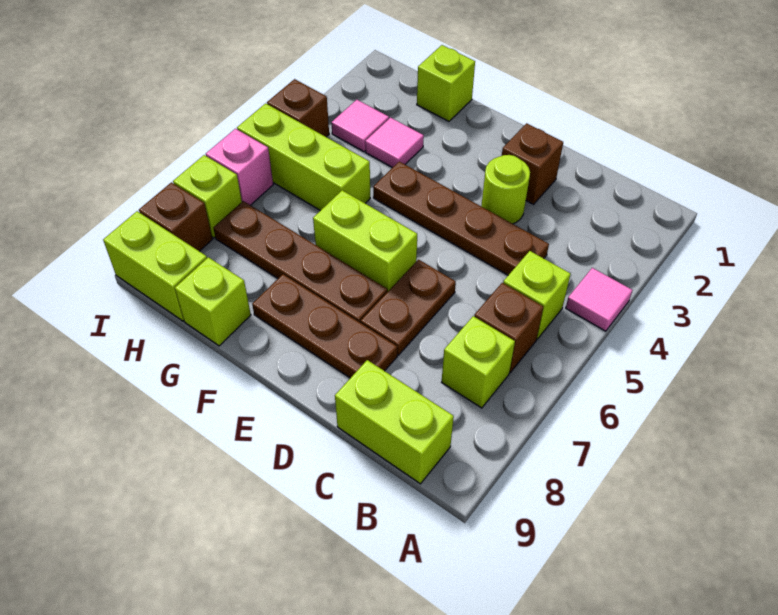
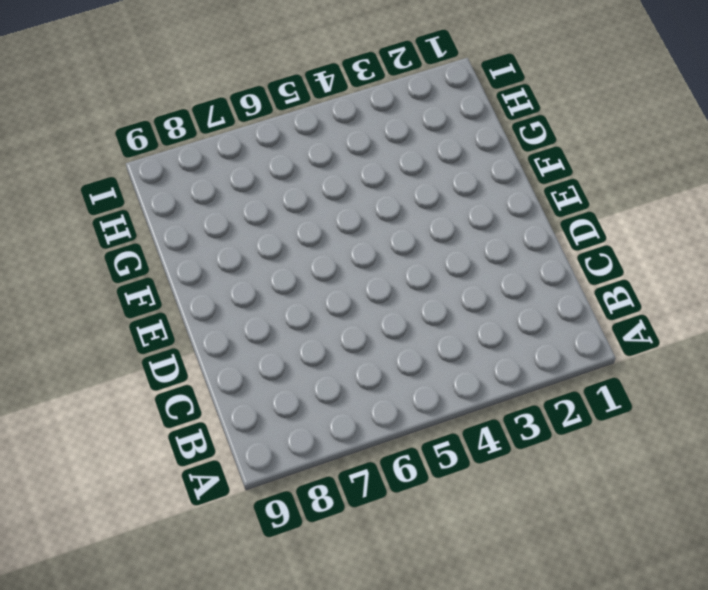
none -> pink tile A4 level 1
none -> lime brick B5 level 1
none -> brown brick B6 level 1

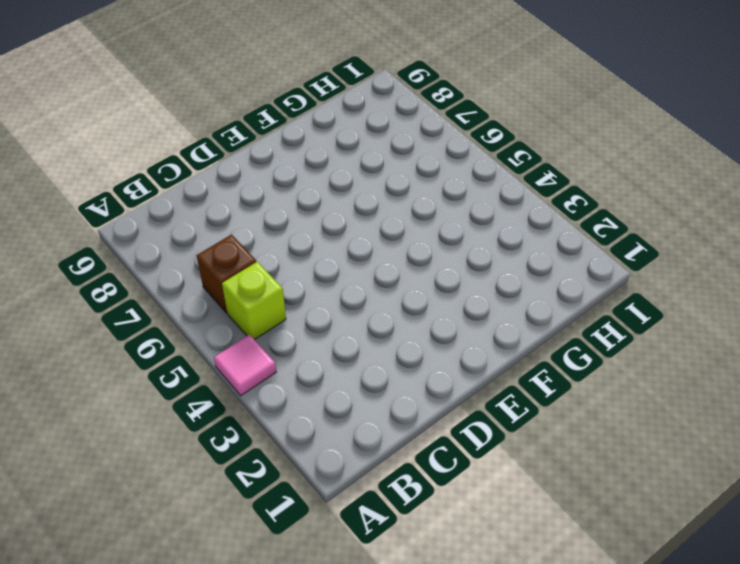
none -> lime brick B7 level 1
none -> lime brick B9:C9 level 1
none -> brown plate C4:F4 level 1

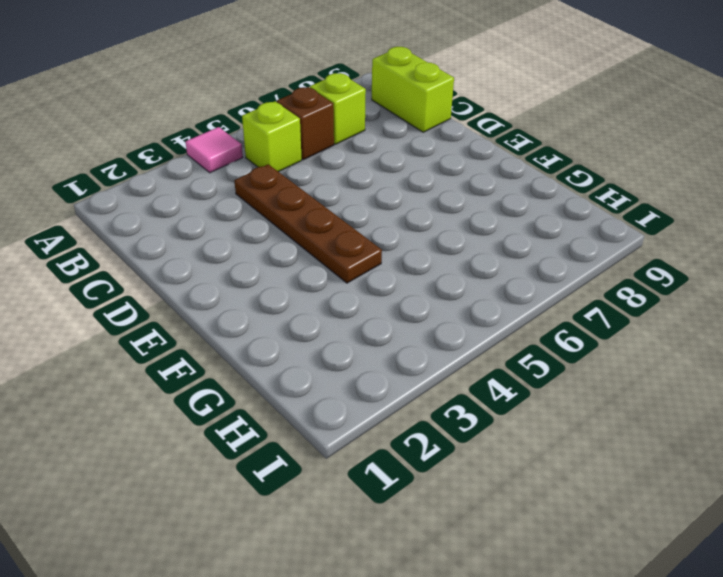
none -> brown brick D2 level 1
none -> lime round brick D3 level 1
none -> brown plate D6:D7 level 1

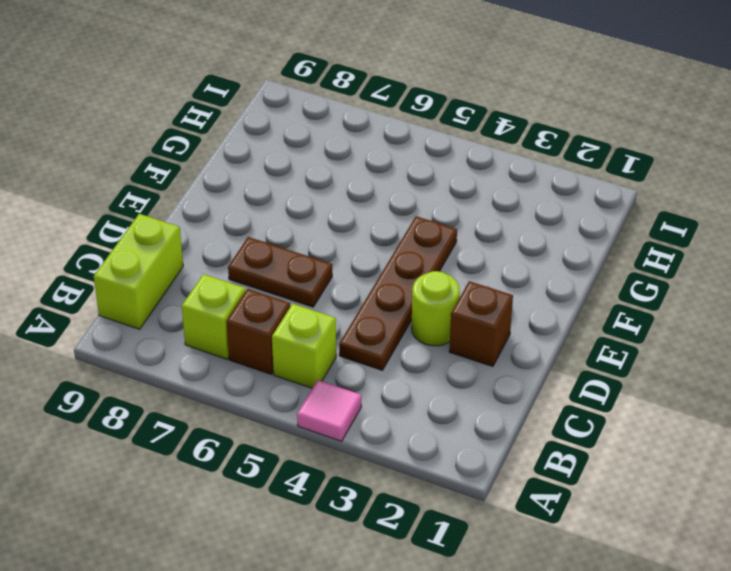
none -> brown plate D8:F8 level 1
none -> lime brick E6:F6 level 1
none -> brown plate E7:H7 level 1

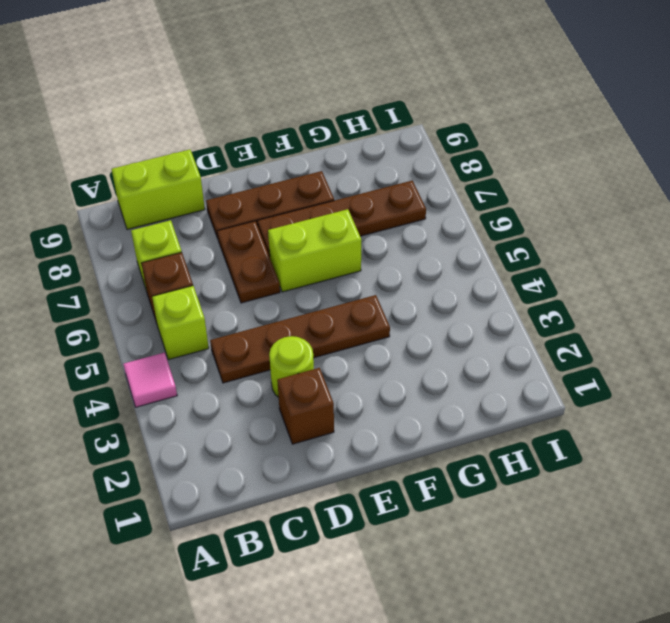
none -> lime brick G1 level 1
none -> pink tile G3 level 1
none -> lime brick G5:I5 level 1

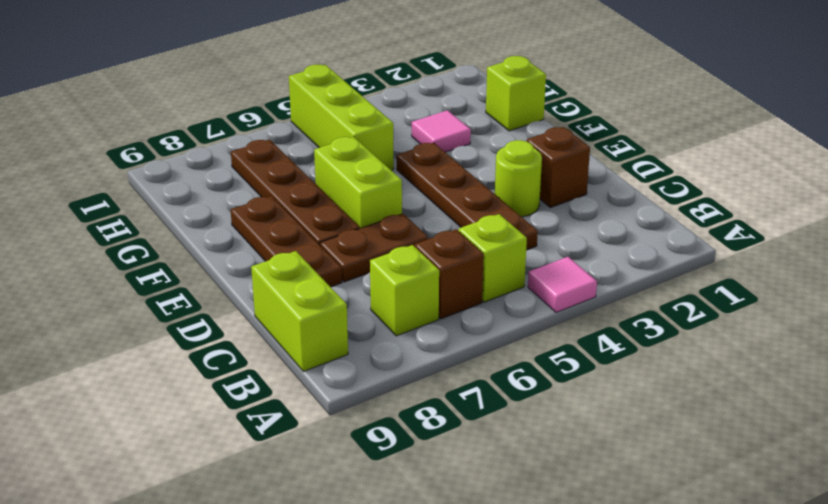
none -> lime brick G9 level 1
none -> pink tile H3 level 1
none -> lime brick H9:I9 level 1

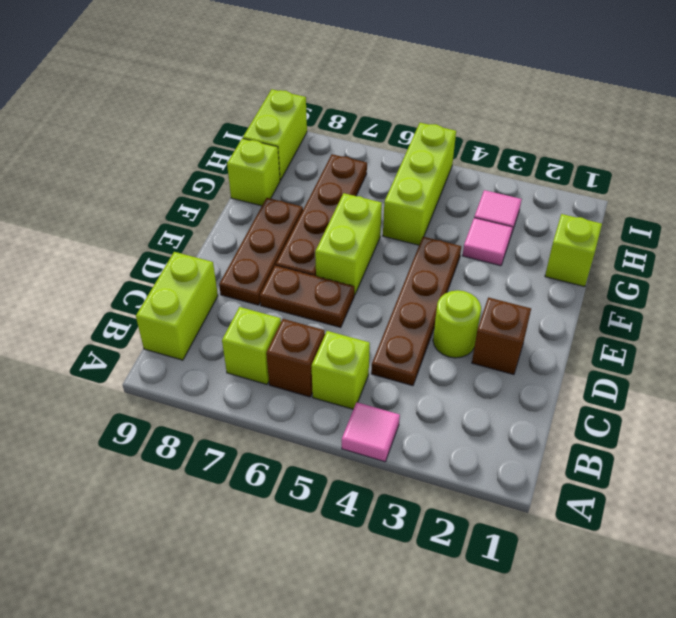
none -> brown brick I4 level 1
none -> pink brick I6 level 1
none -> lime brick I7 level 1

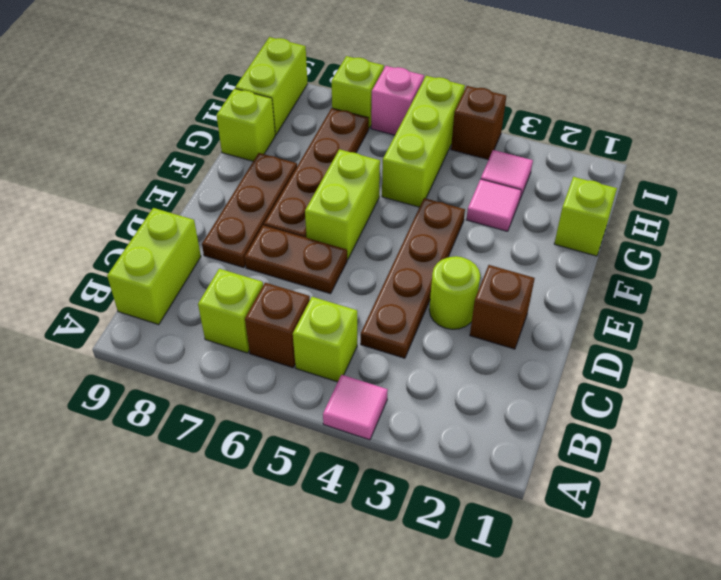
none -> brown brick I8 level 1

